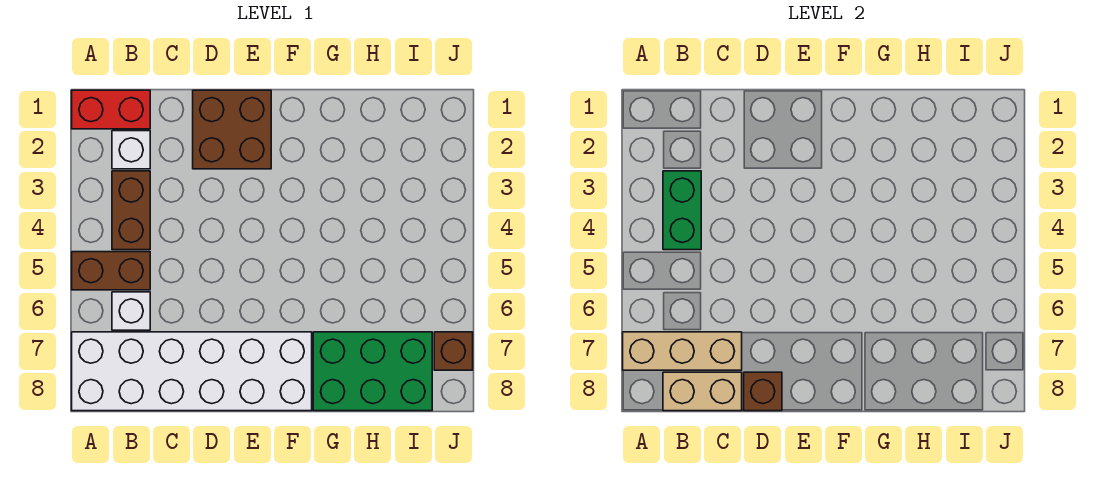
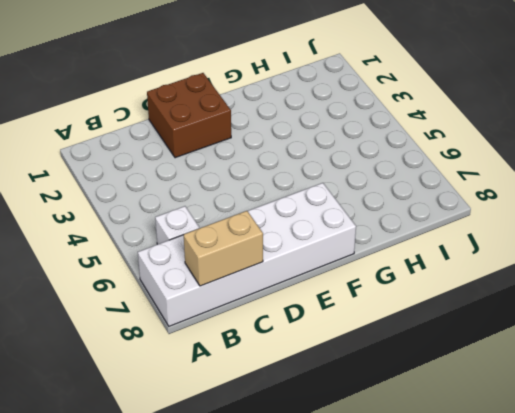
none -> red brick A1:B1 level 1
none -> brown brick A5:B5 level 1
none -> white brick B2 level 1

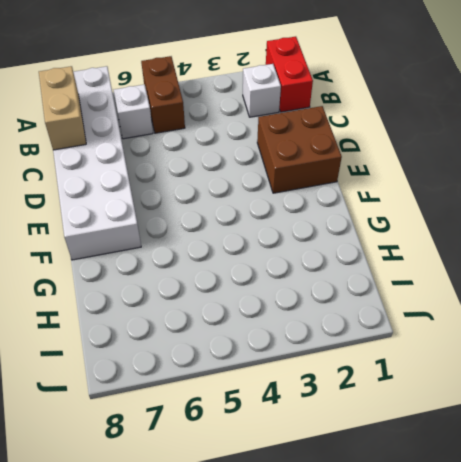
none -> brown brick B3:B4 level 1
none -> green brick G7:I8 level 1
none -> brown brick J7 level 1

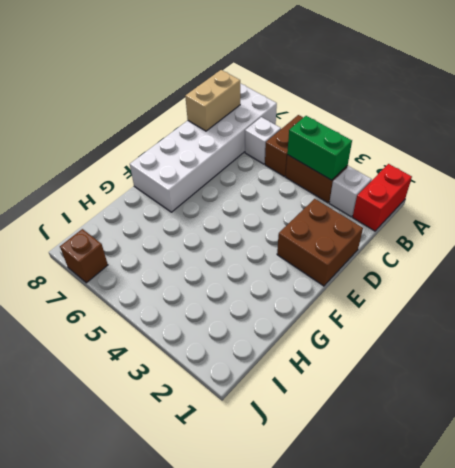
none -> green brick G7:I8 level 1
none -> tan brick A7:C7 level 2
none -> brown brick D8 level 2

